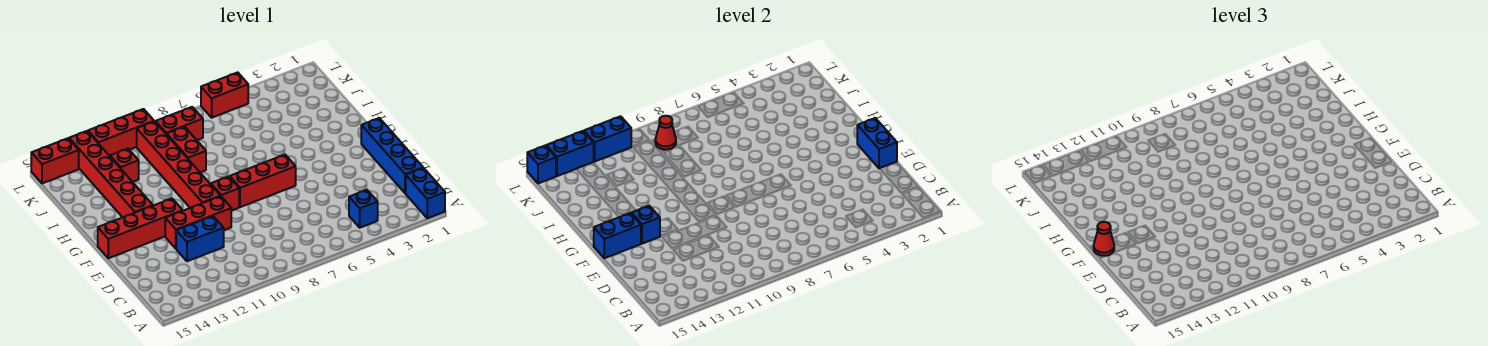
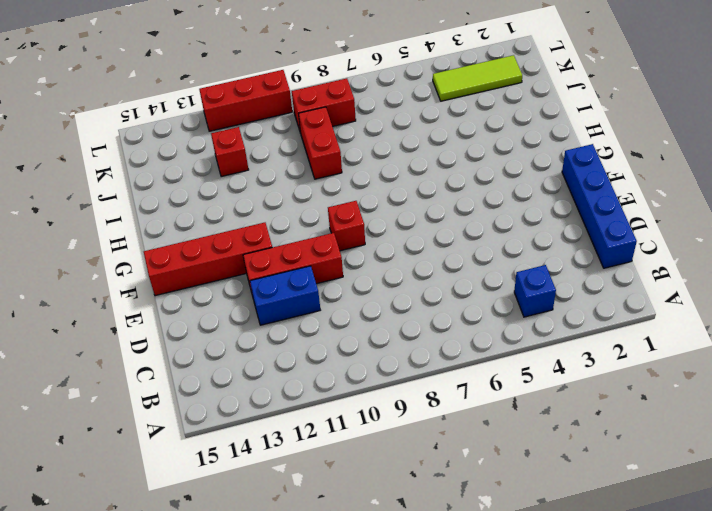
lime tile K2:K4 level 1 -> none
none -> blue brick A1:B1 level 1
none -> red brick F6:F8 level 1
none -> red brick F10:K10 level 1

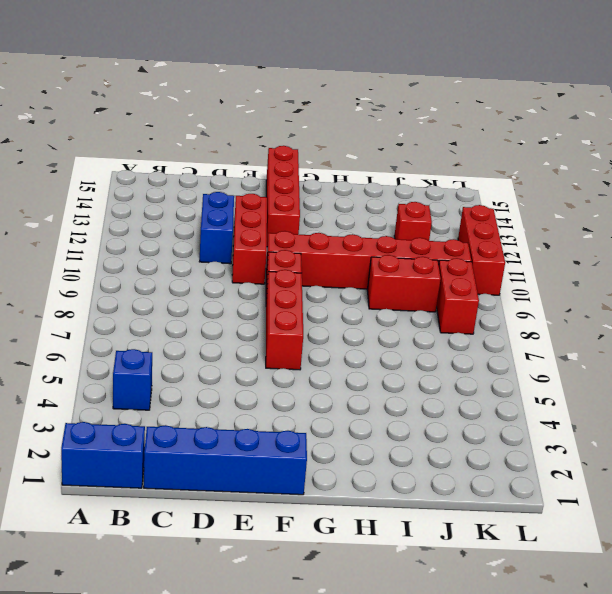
none -> red brick G13:L13 level 1
none -> red brick L5:L6 level 1
none -> red brick L14:L15 level 1

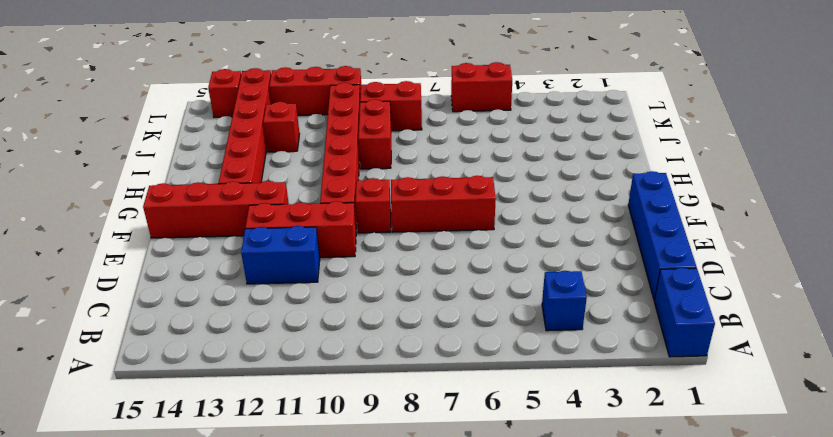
red brick L14 level 1 -> red brick L14:L15 level 1
none -> blue brick E1:F1 level 2
none -> blue brick F13 level 2
none -> blue brick F14:F15 level 2

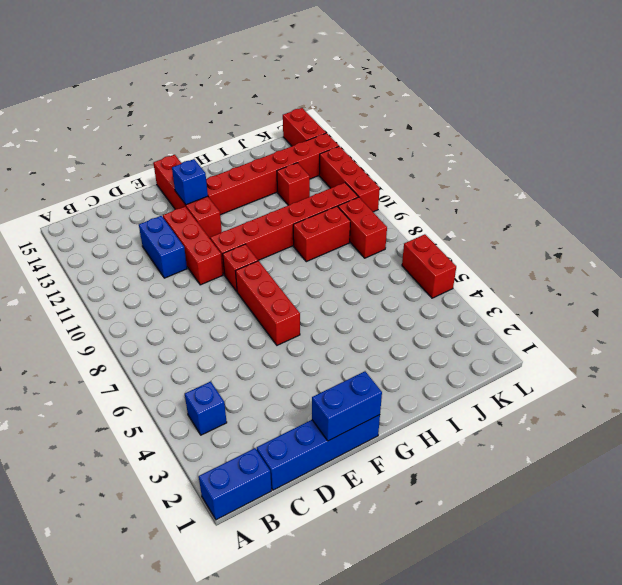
none -> blue brick F14:F15 level 2
none -> red cone K9 level 2
none -> blue brick L11:L12 level 2

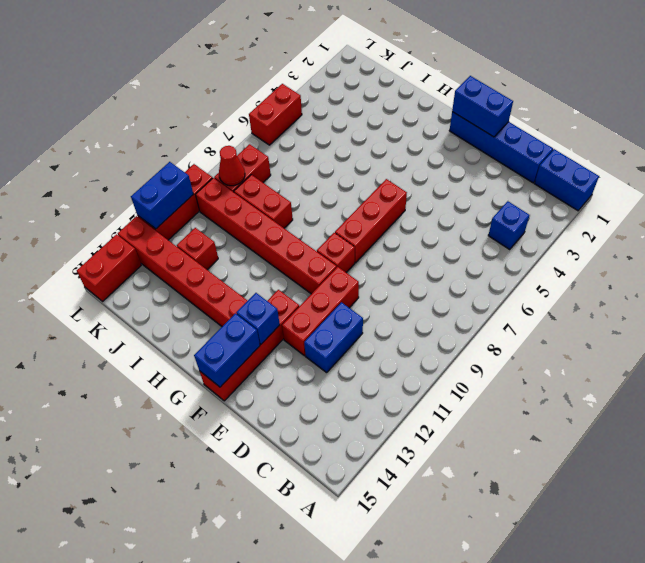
none -> blue brick L13:L14 level 2
none -> blue brick L15 level 2
none -> red cone F15 level 3

